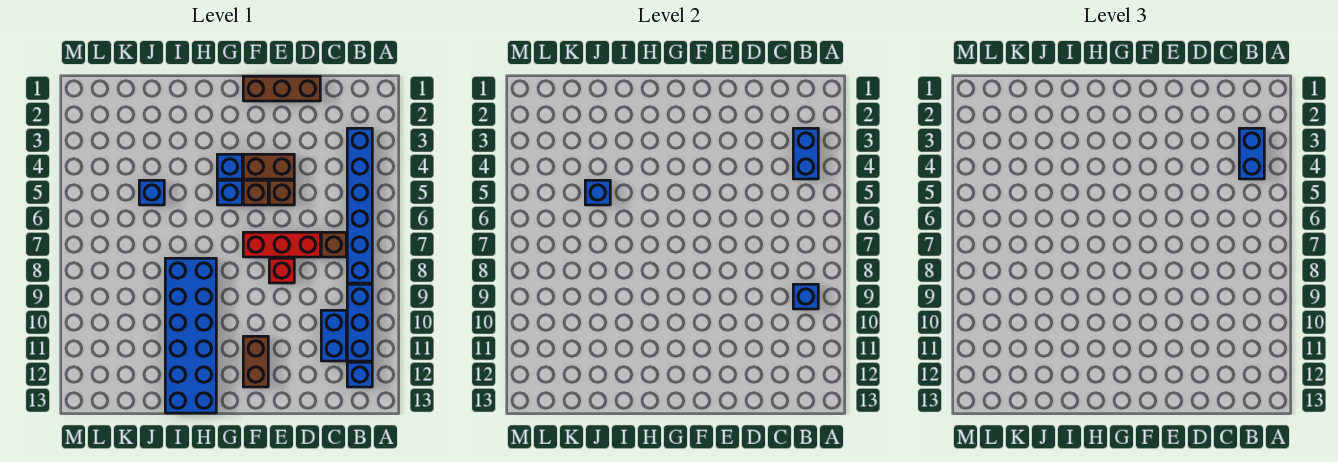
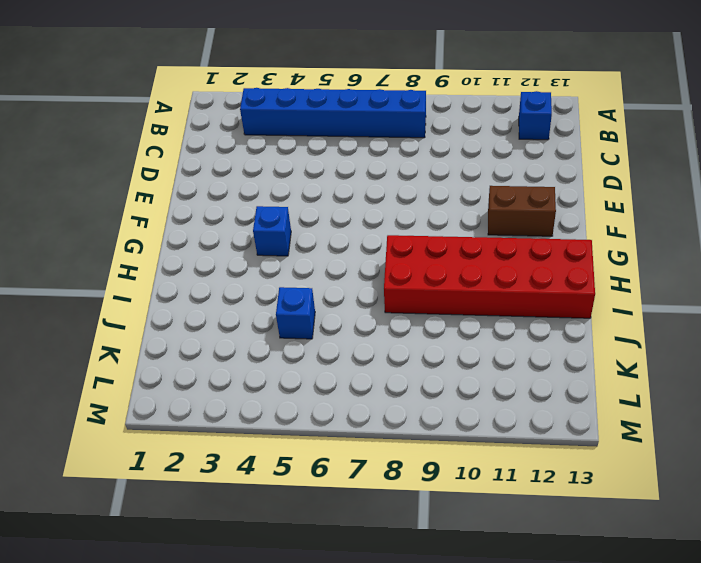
red brick H8:I13 level 1 -> blue brick H8:I13 level 1
none -> blue brick B9:B11 level 1
none -> brown brick C7 level 1
none -> blue brick C10:C11 level 1

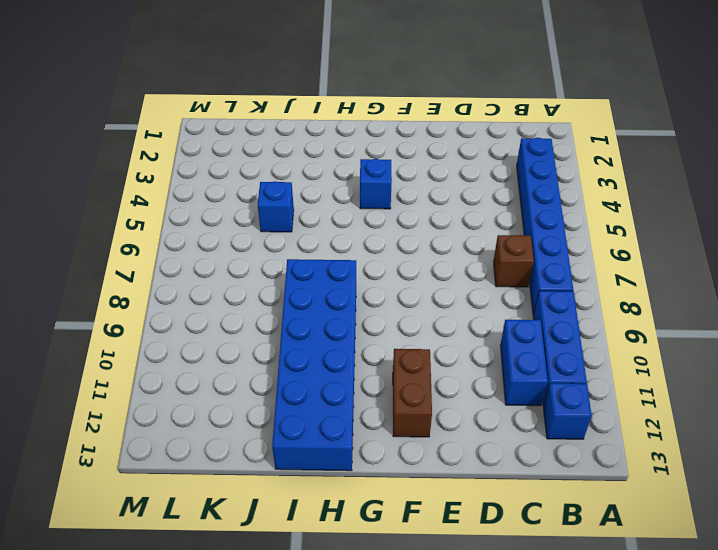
none -> brown brick D1:F1 level 1
none -> red brick D7:F7 level 1
none -> brown brick E4:F4 level 1

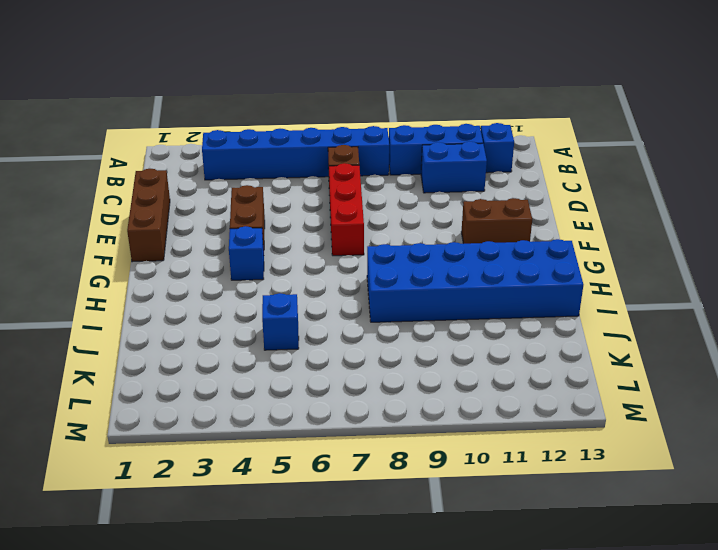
none -> brown brick E5 level 1
none -> red brick E8 level 1
none -> brown brick F5 level 1

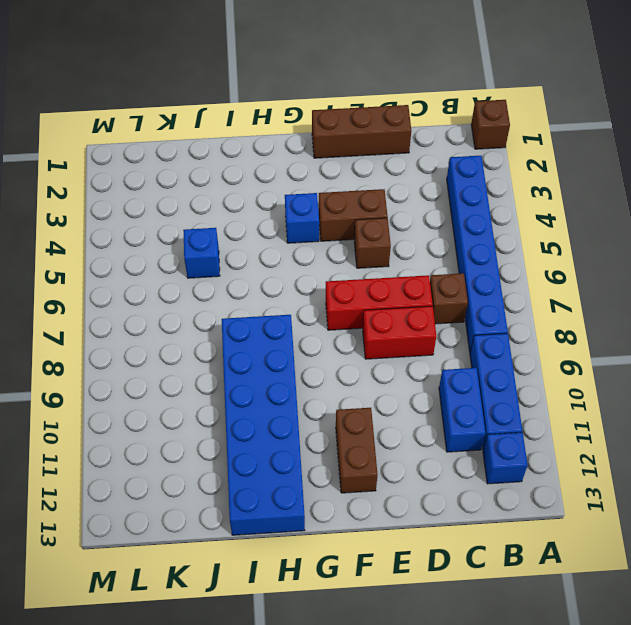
brown brick A1 level 1 -> brown brick F5 level 1
red brick D8:E8 level 1 -> red brick E8 level 1
none -> blue brick G5 level 1
none -> blue brick B3:B4 level 2
none -> blue brick B9 level 2

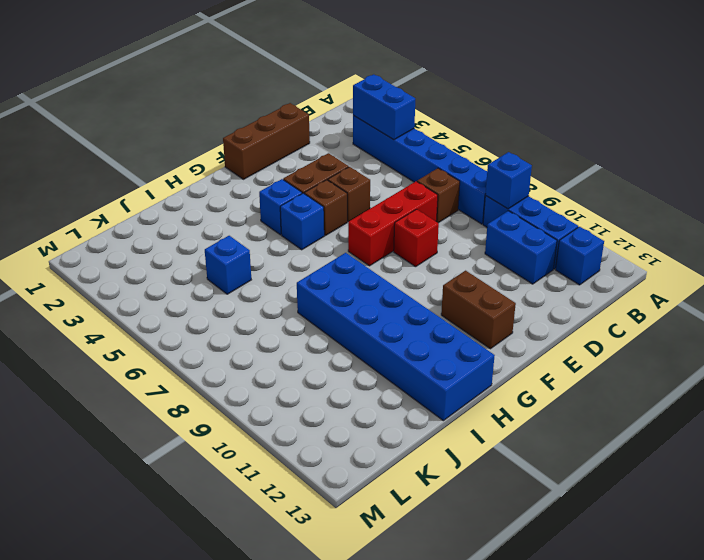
none -> blue brick J5 level 2
none -> blue brick B3:B4 level 3

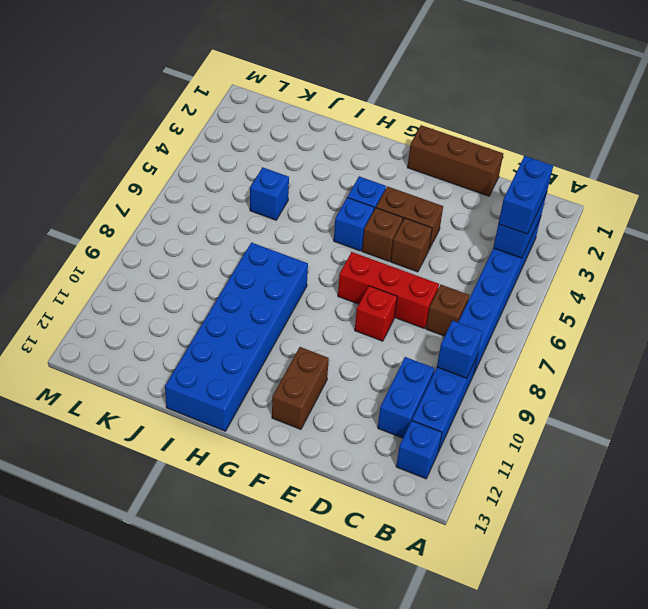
none -> blue brick J5 level 2

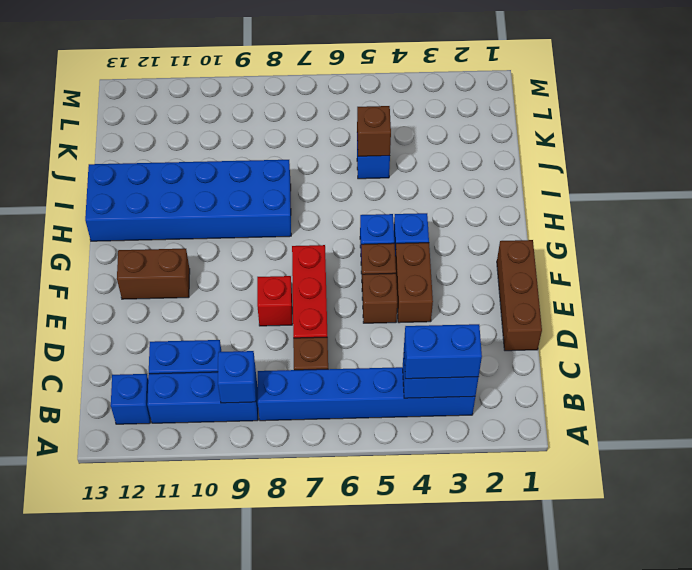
brown brick J5 level 2 -> blue brick J5 level 2

